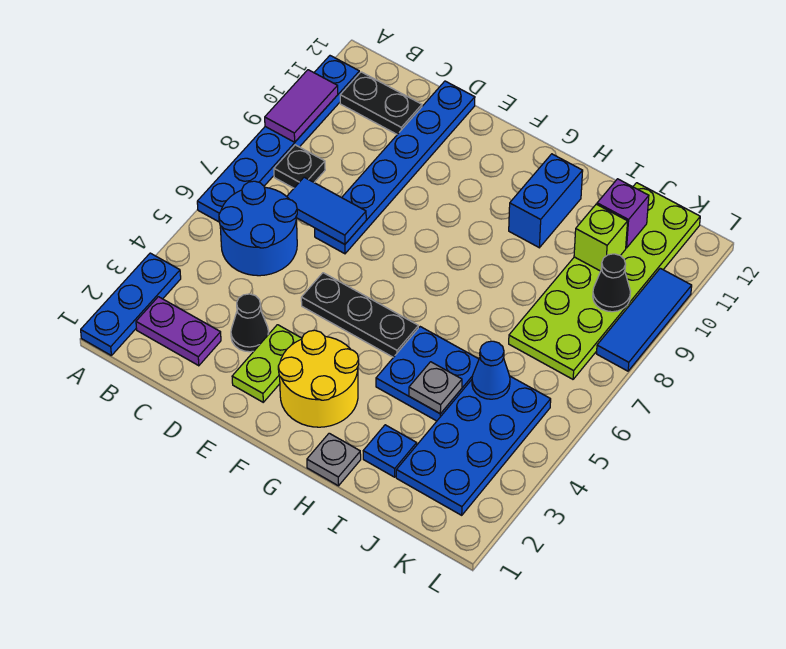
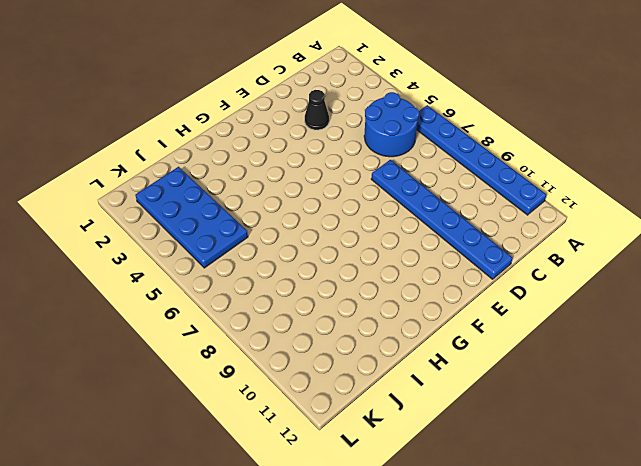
none -> blue plate A1:A3 level 1
none -> purple plate B2:C2 level 1
none -> black plate B8 level 1

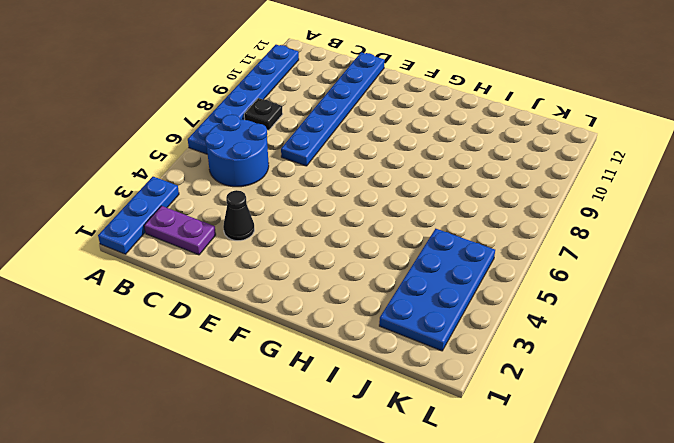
none -> black plate B11:C11 level 1
none -> lime plate E2:E3 level 1
none -> black plate E5:G5 level 1

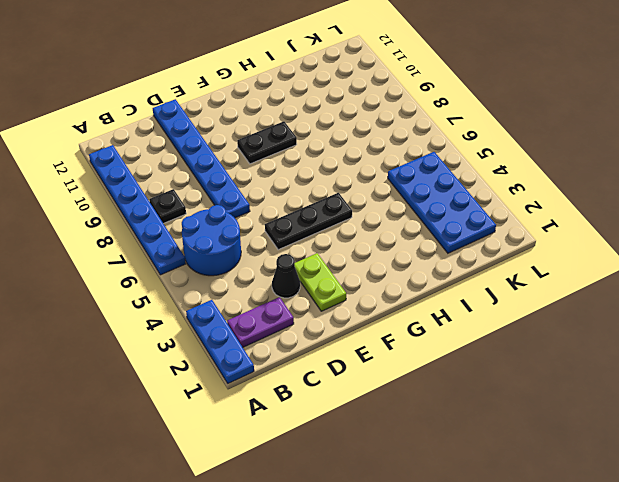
black plate F9:G9 level 1 -> black plate B11:C11 level 1
none -> yellow round brick F2:G3 level 1
none -> grey plate H1 level 1
none -> blue plate H4:I5 level 1

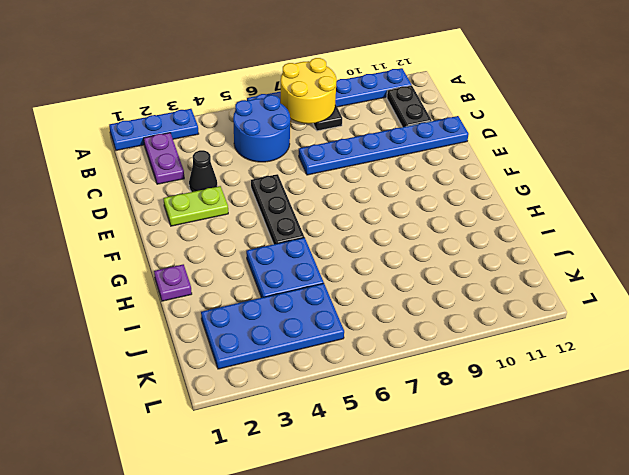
yellow round brick A7:B8 level 2 -> yellow round brick F2:G3 level 1
purple plate H1 level 1 -> grey plate H1 level 1
none -> blue brick H10:H11 level 1
none -> blue plate I2 level 1
none -> lime plate J7:K12 level 1

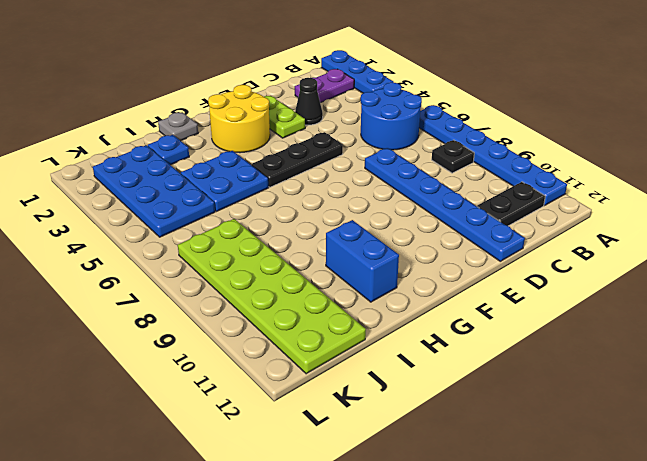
none -> blue tile L8:L10 level 1
none -> purple tile A9:A10 level 2
none -> blue tile C7:D7 level 2

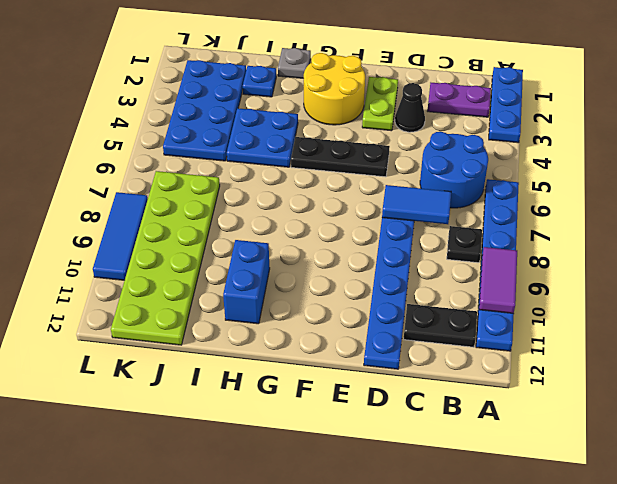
none -> grey plate I4 level 2
none -> blue cone J5 level 2
none -> lime brick J10 level 2

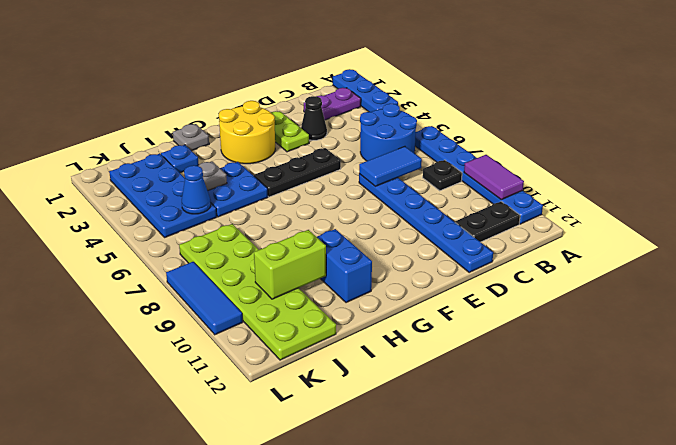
lime brick I10:J10 level 2 -> lime brick J10 level 2
none -> purple brick J11 level 2
none -> black cone K9 level 2

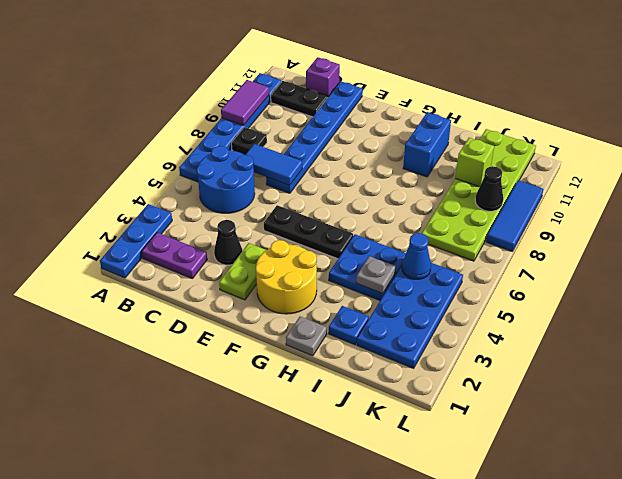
purple brick C12 level 1 -> purple brick J11 level 2

